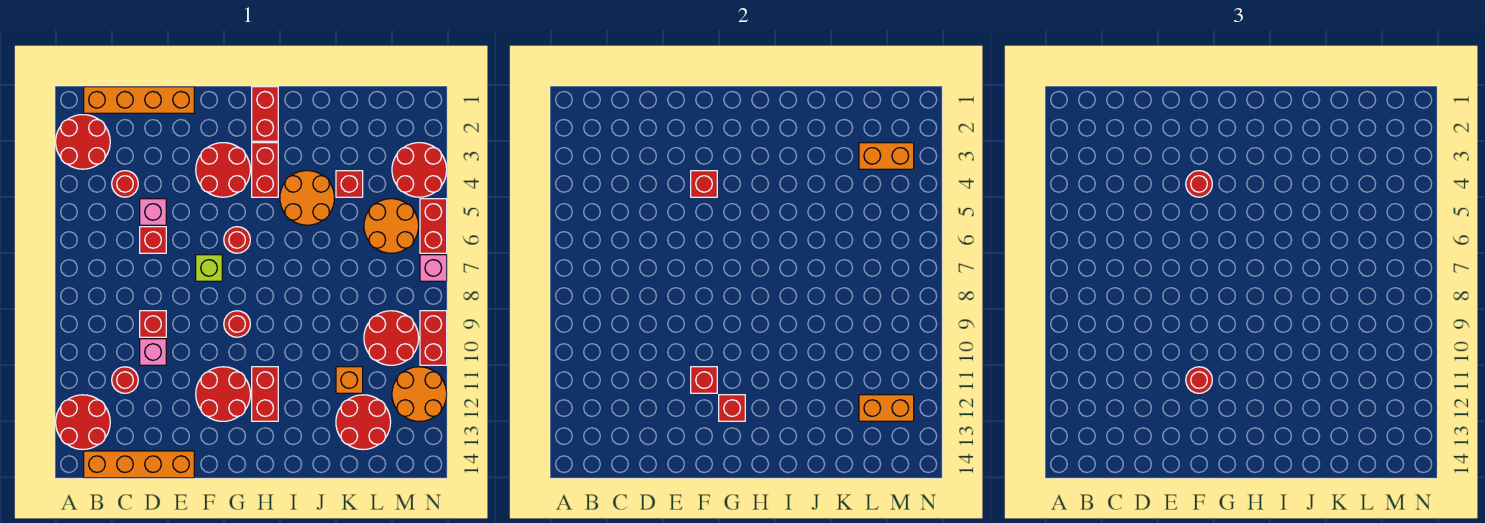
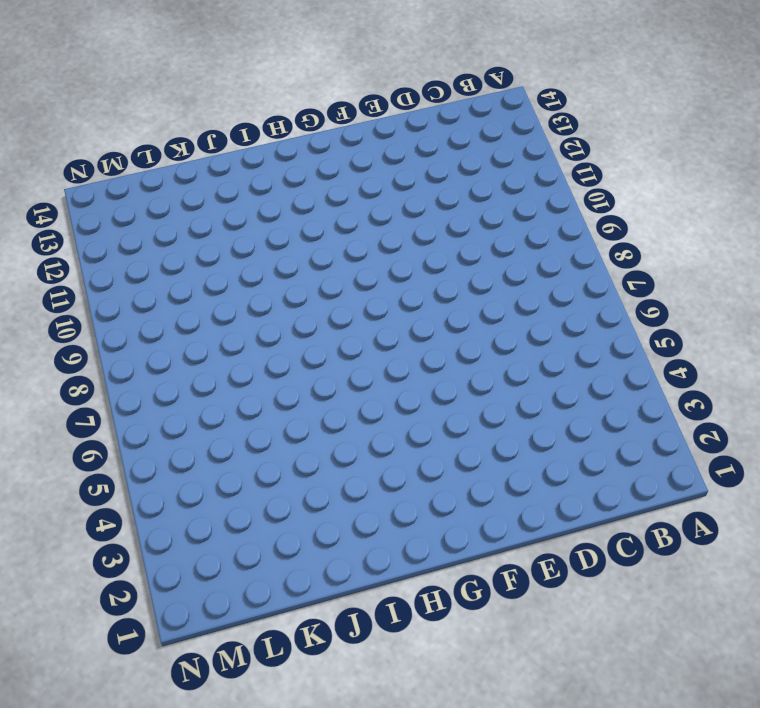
none -> red round brick A2:B3 level 1
none -> red round brick A12:B13 level 1
none -> orange brick B1:E1 level 1
none -> orange brick B14:E14 level 1

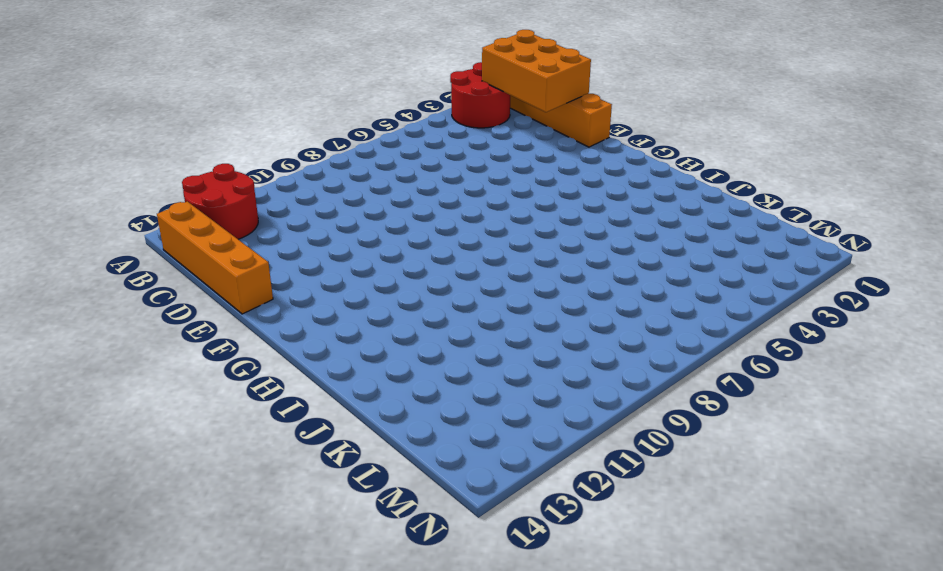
orange brick B1:D2 level 2 -> none
none -> red round brick C4 level 1
none -> red round brick C11 level 1
none -> pink brick D5 level 1
none -> red brick D6 level 1

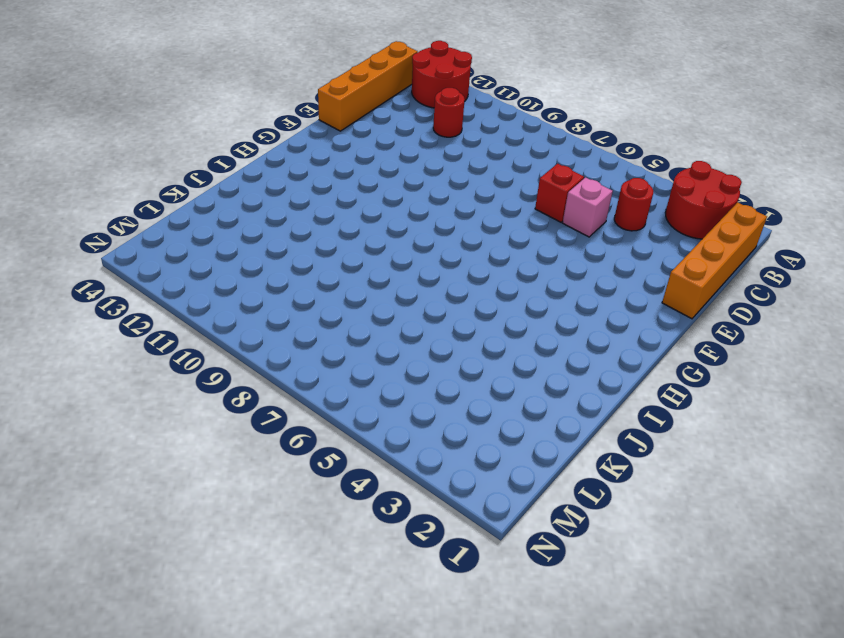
none -> red brick D9 level 1
none -> pink brick D10 level 1
none -> red round brick F3:G4 level 1
none -> lime brick F7 level 1

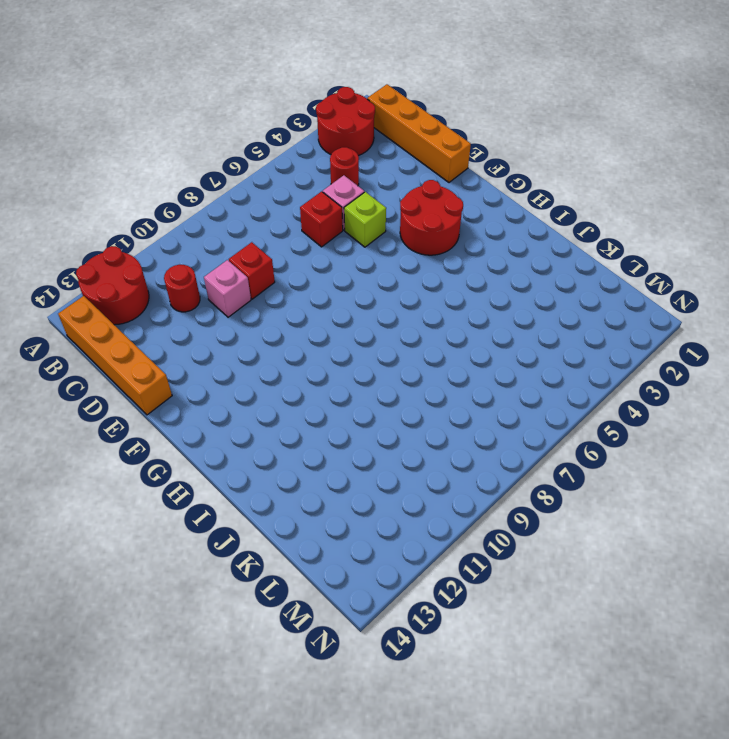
lime brick E5 level 1 -> lime brick F7 level 1
none -> red round brick F11:G12 level 1
none -> red round brick G6 level 1
none -> red round brick G9 level 1
none -> red brick H1:H2 level 1

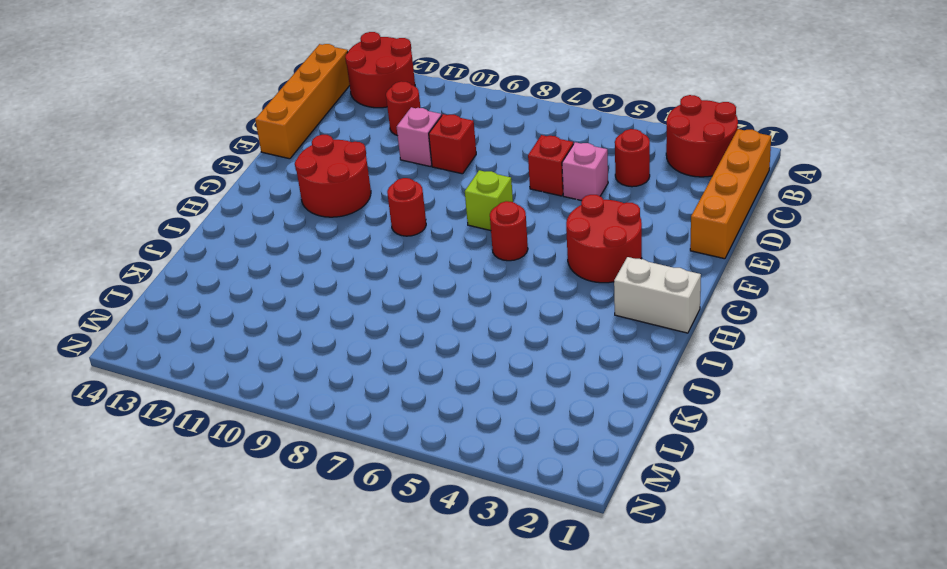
white brick H1:H2 level 1 -> red brick H1:H2 level 1
none -> red brick H3:H4 level 1
none -> red brick H11:H12 level 1
none -> orange round brick I4:J5 level 1
none -> red brick K4 level 1

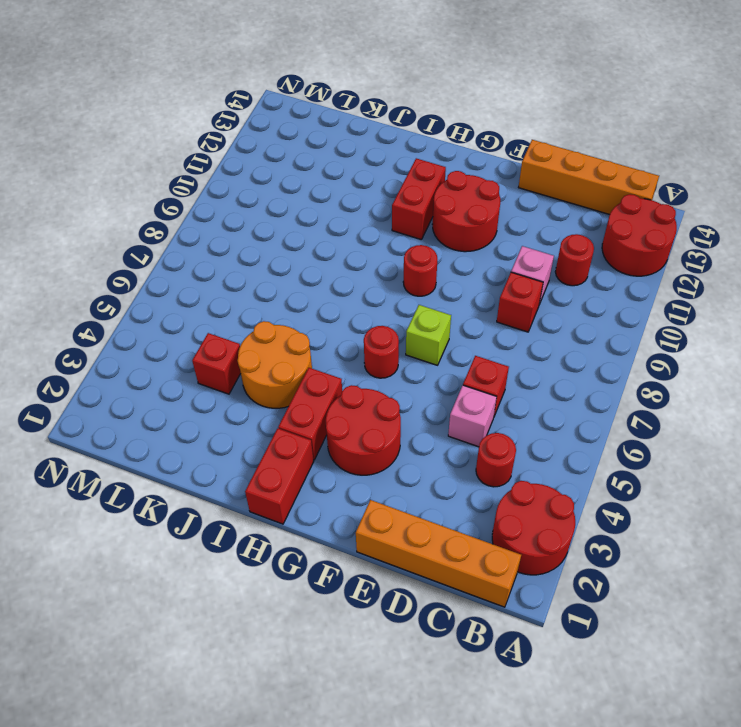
none -> orange brick K11 level 1
none -> red round brick K12:L13 level 1
none -> orange round brick L5:M6 level 1
none -> red round brick L9:M10 level 1

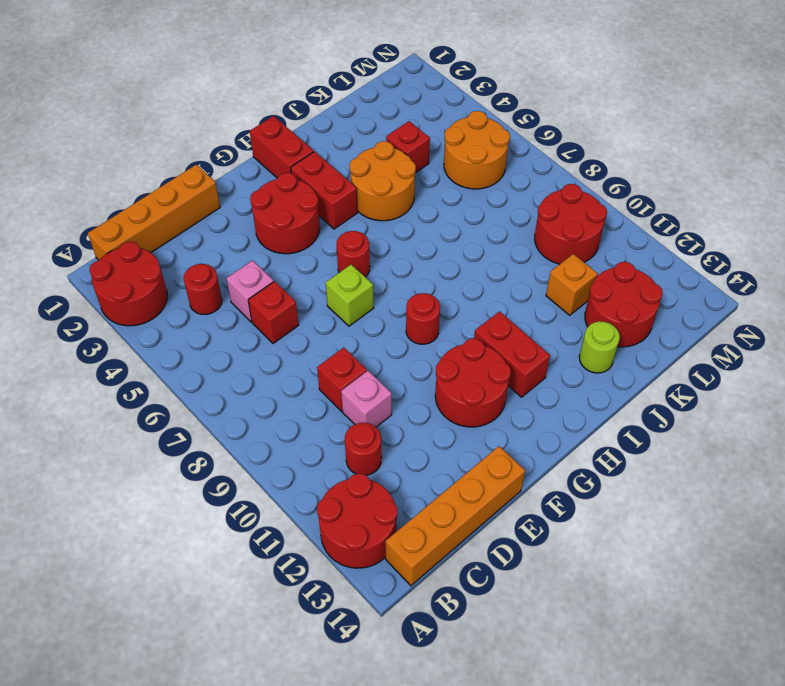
lime round brick J13 level 1 -> none
none -> red round brick M3:N4 level 1
none -> orange round brick M11:N12 level 1
none -> red brick N5:N6 level 1
none -> pink brick N7 level 1

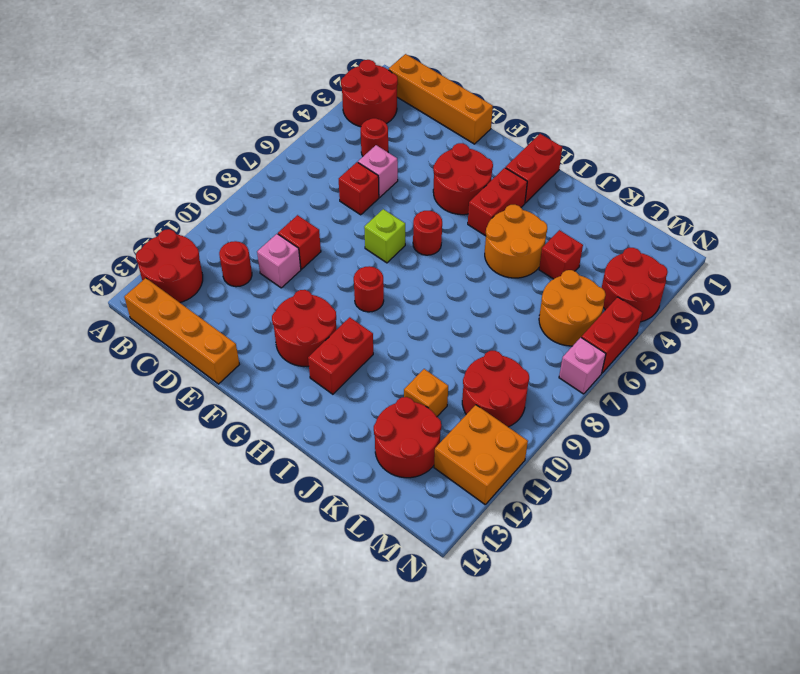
orange brick M11:N12 level 1 -> orange round brick M11:N12 level 1
none -> red brick N9:N10 level 1
none -> red brick F4 level 2
none -> red brick F11 level 2
none -> red brick G12 level 2

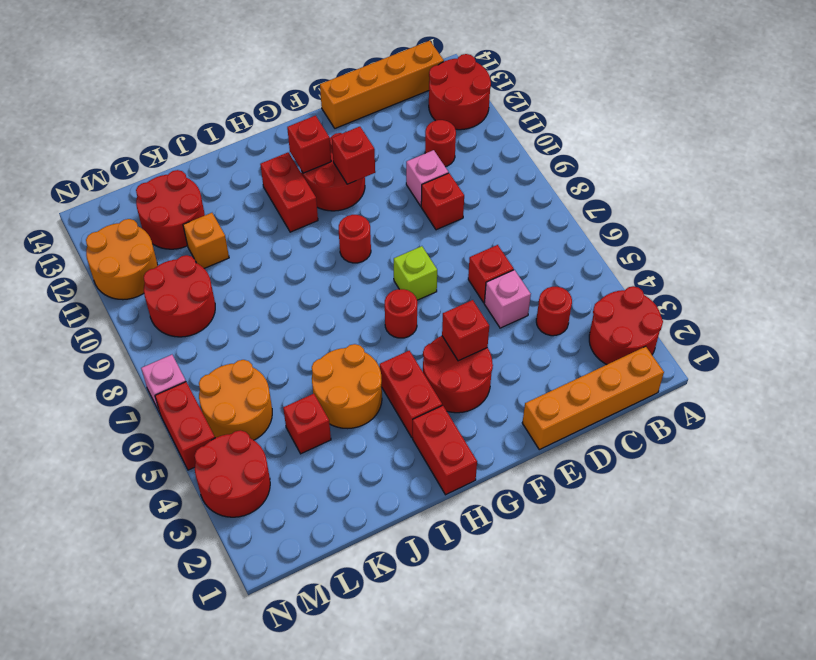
none -> red brick N9:N10 level 1
none -> orange brick L3:M3 level 2
none -> orange brick L12:M12 level 2
none -> red round brick F4 level 3

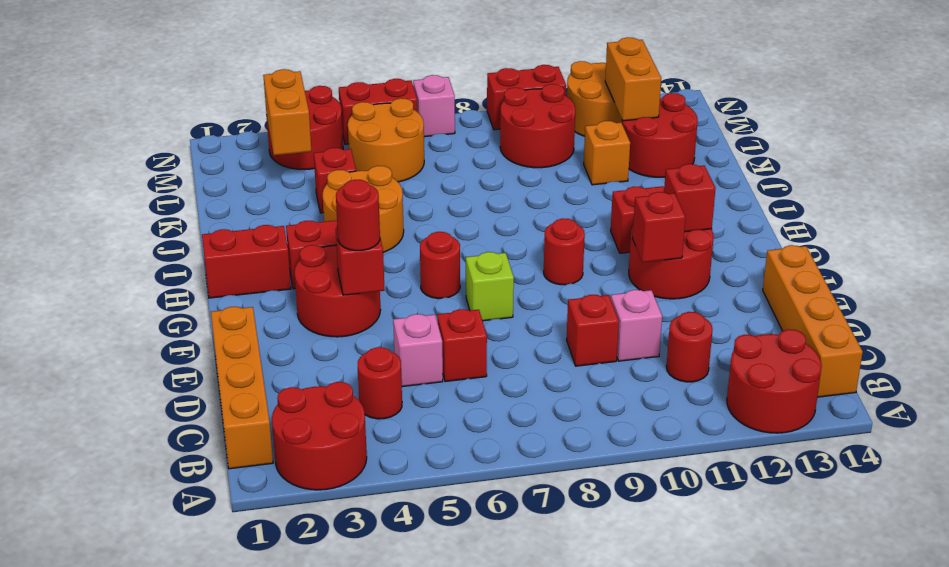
none -> red round brick F11 level 3

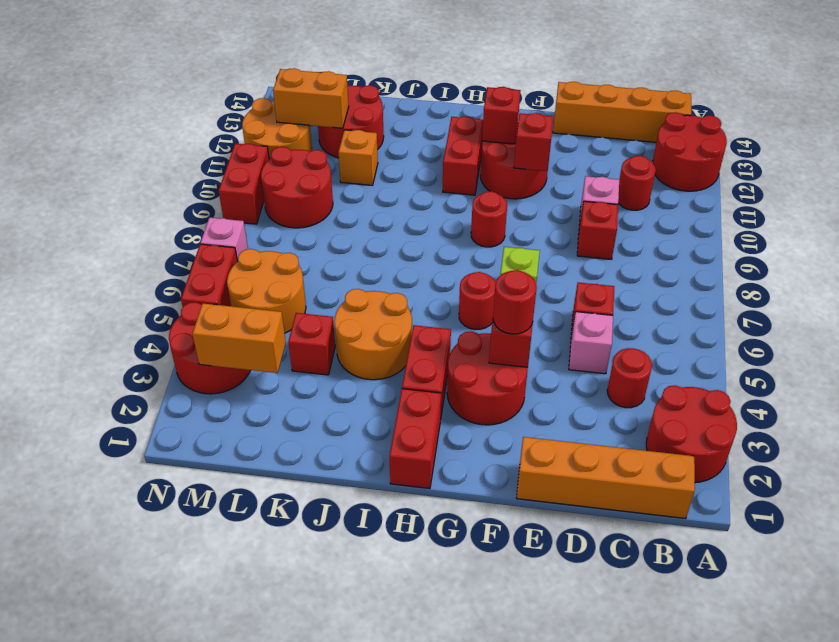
none -> red round brick F11 level 3

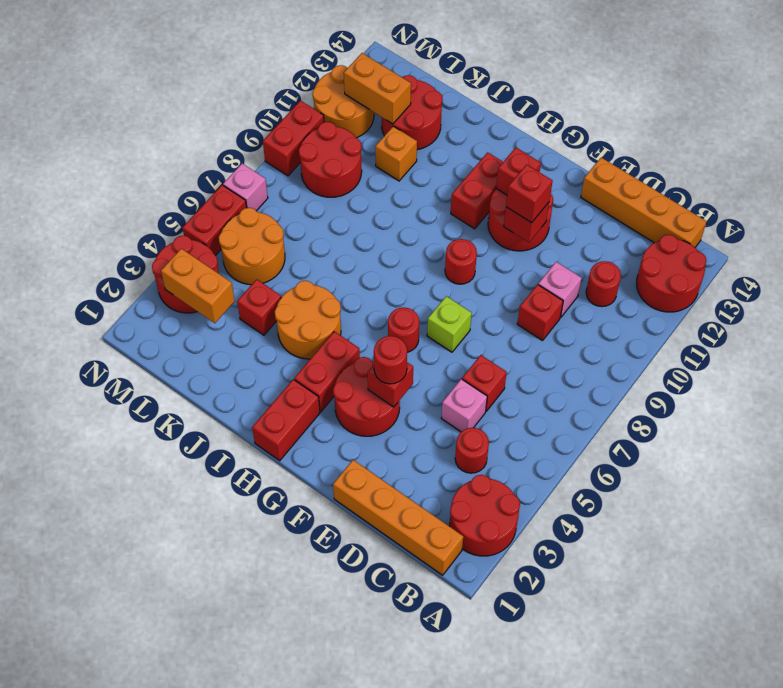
red brick F11 level 3 -> red round brick F11 level 3

